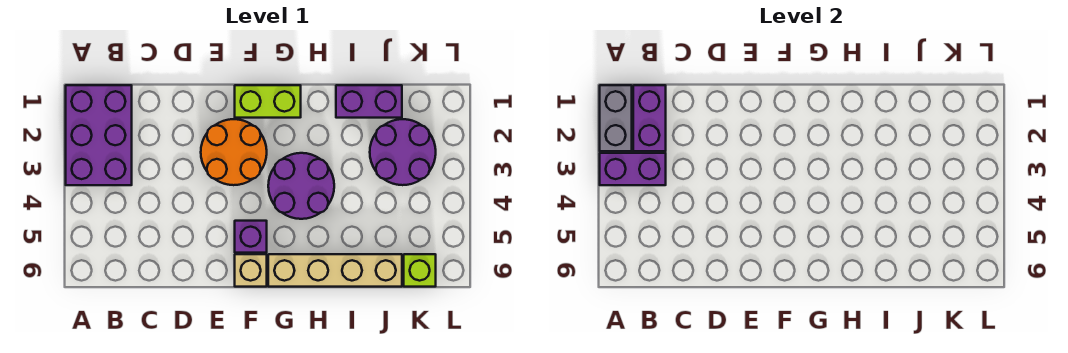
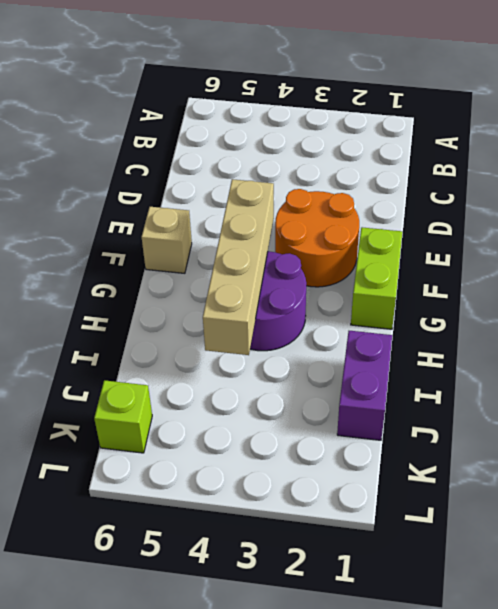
tan brick F4:I4 level 2 -> tan brick G6:J6 level 1
none -> purple brick A1:B3 level 1
none -> purple brick F5 level 1
none -> purple round brick J2:K3 level 1

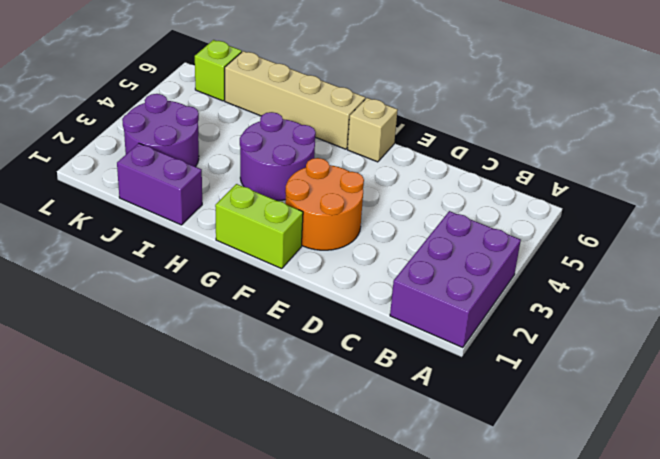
none -> purple brick F5 level 1
none -> grey brick A1:A2 level 2
none -> purple brick A3:B3 level 2

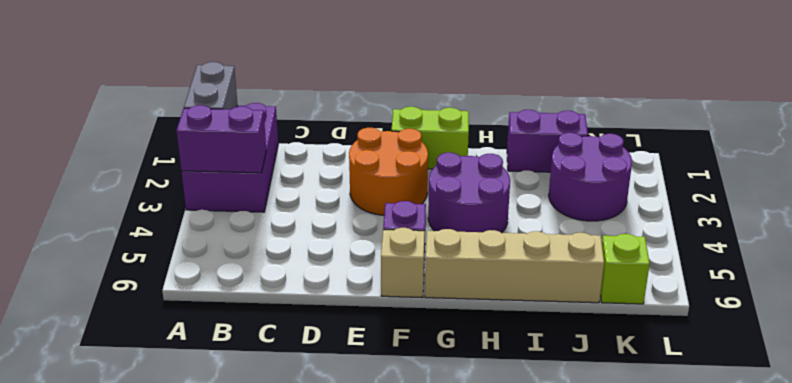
none -> purple brick B1:B2 level 2

